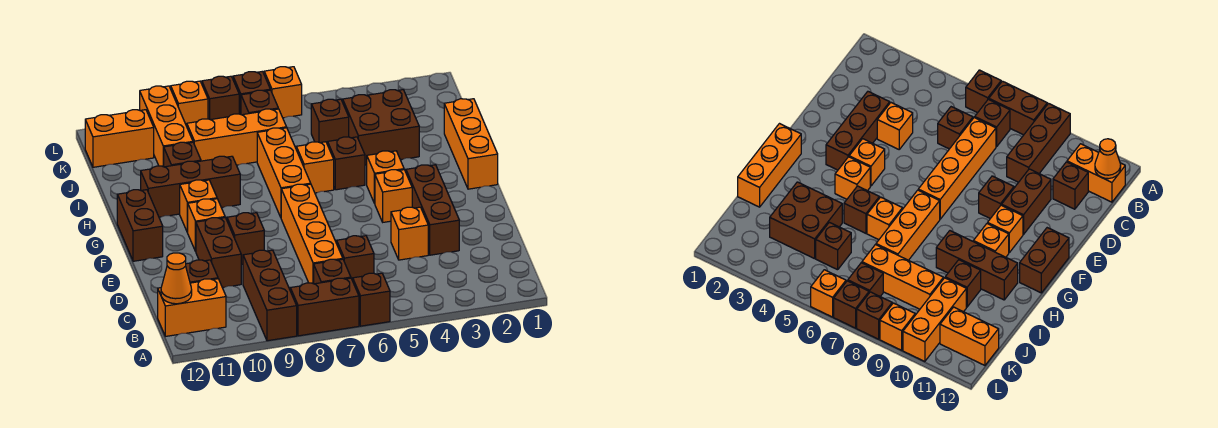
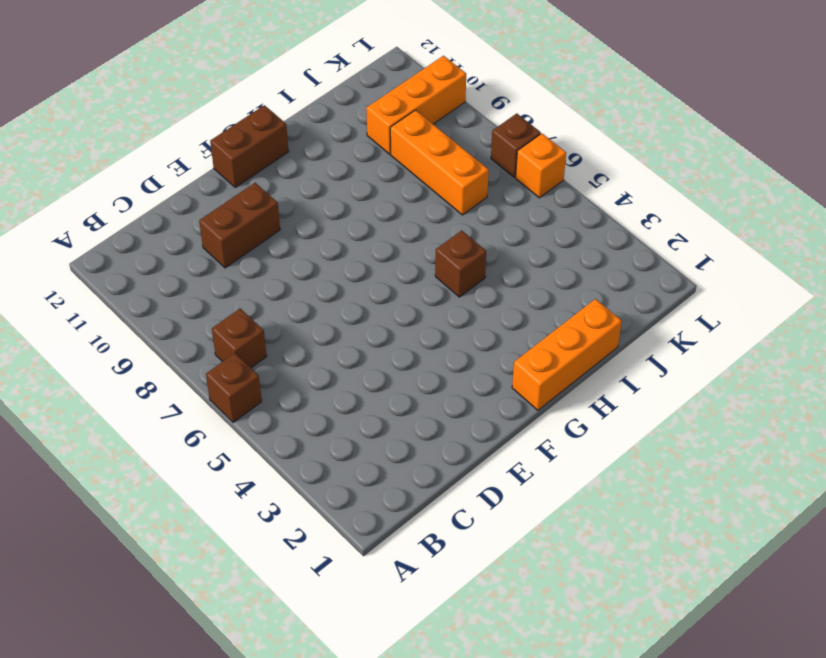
none -> brown brick A7:A8 level 1
none -> brown brick A9:C9 level 1
none -> orange brick B11:B12 level 1
none -> brown brick C6 level 1

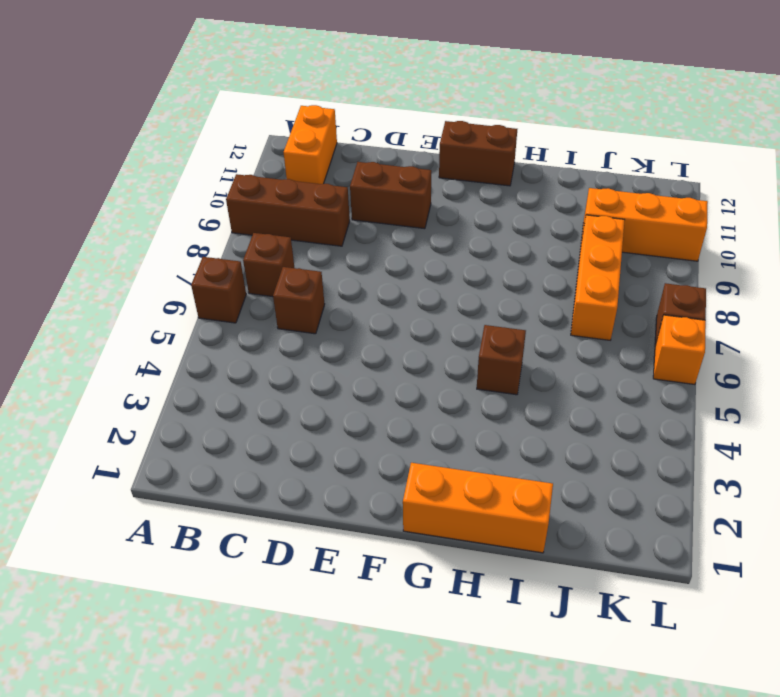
none -> brown brick A7:A8 level 1
none -> orange brick C7:F7 level 1
none -> brown brick C11 level 1
none -> brown brick D3:F3 level 1

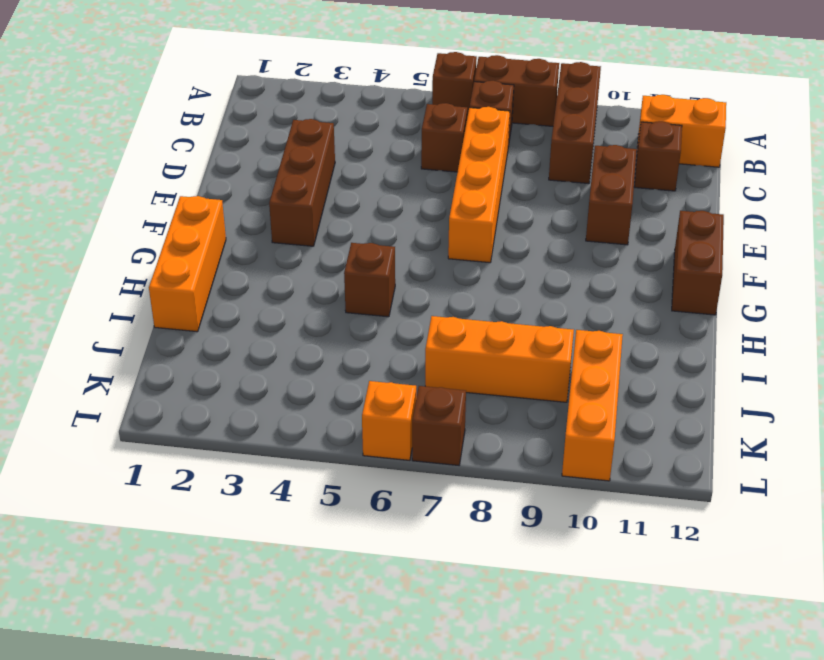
none -> orange brick D4 level 1
none -> brown brick E9 level 1
none -> orange brick F4 level 1
none -> orange brick F10 level 1

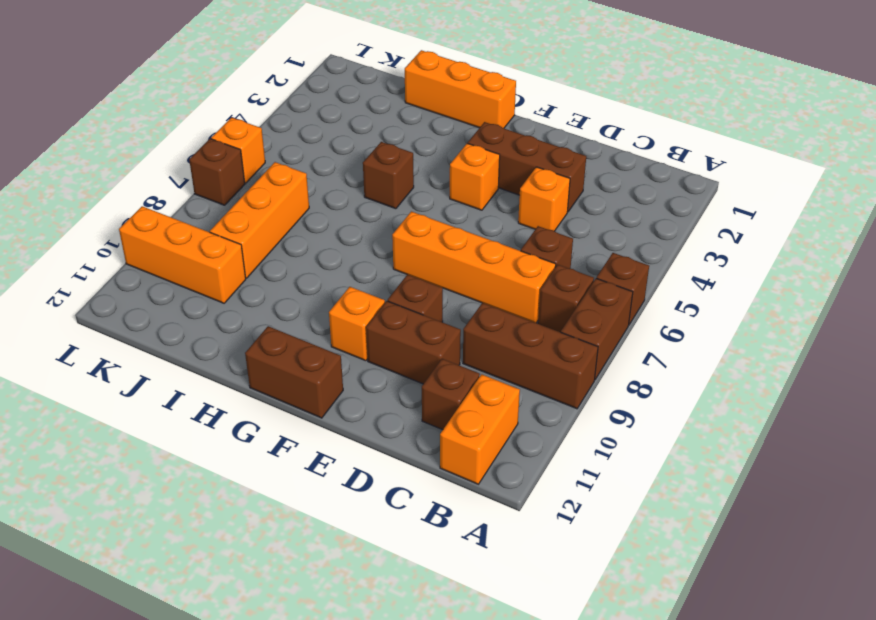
none -> orange brick G4 level 1
none -> orange brick G7:I7 level 1
none -> orange brick G10 level 1
none -> orange brick H6 level 1

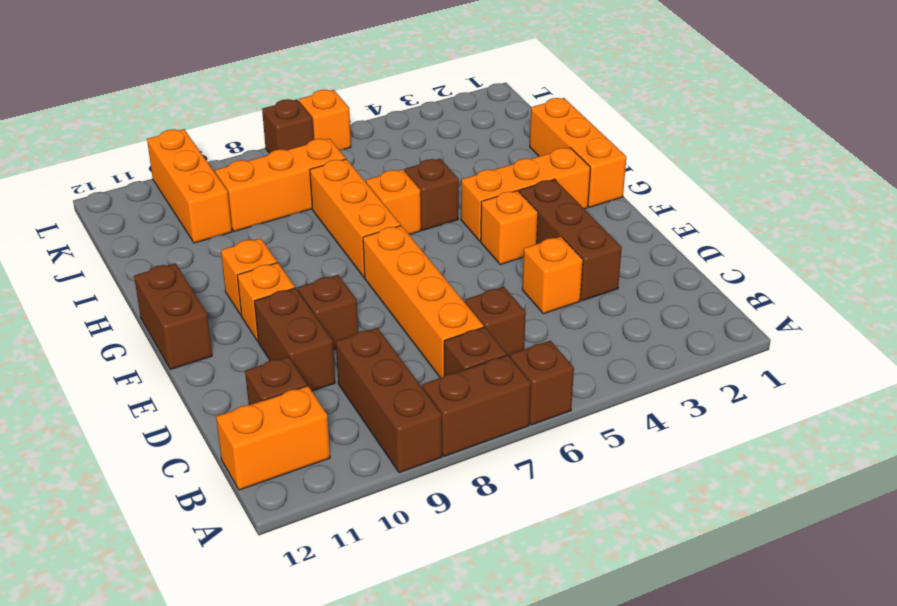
orange brick G2:G4 level 1 -> orange brick G4 level 1
none -> brown brick H9:H11 level 1
none -> brown brick I3:J4 level 1
none -> brown brick I10 level 1
none -> brown brick J5 level 1

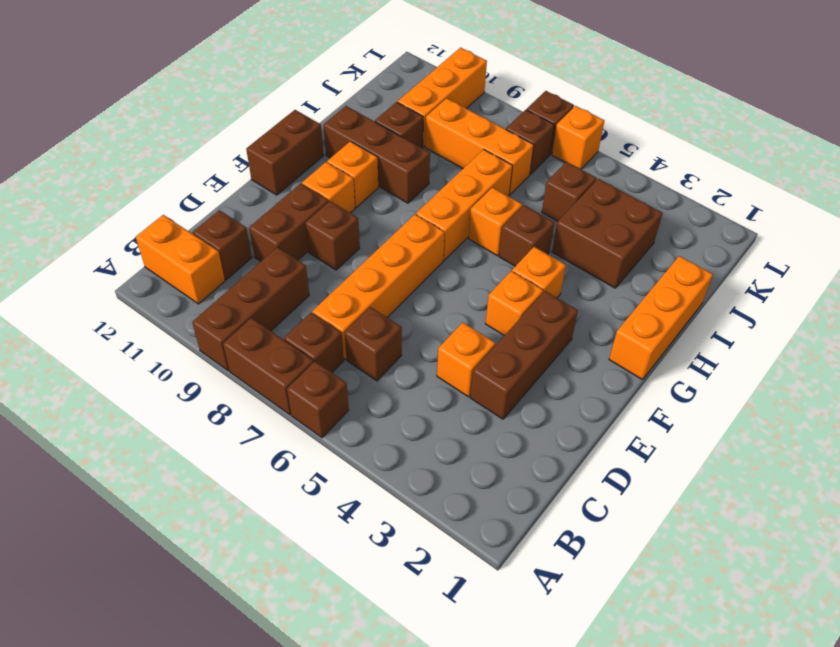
none -> orange brick K11:K12 level 1
none -> brown brick L8 level 1
none -> orange brick L9 level 1
none -> orange cone B12 level 2

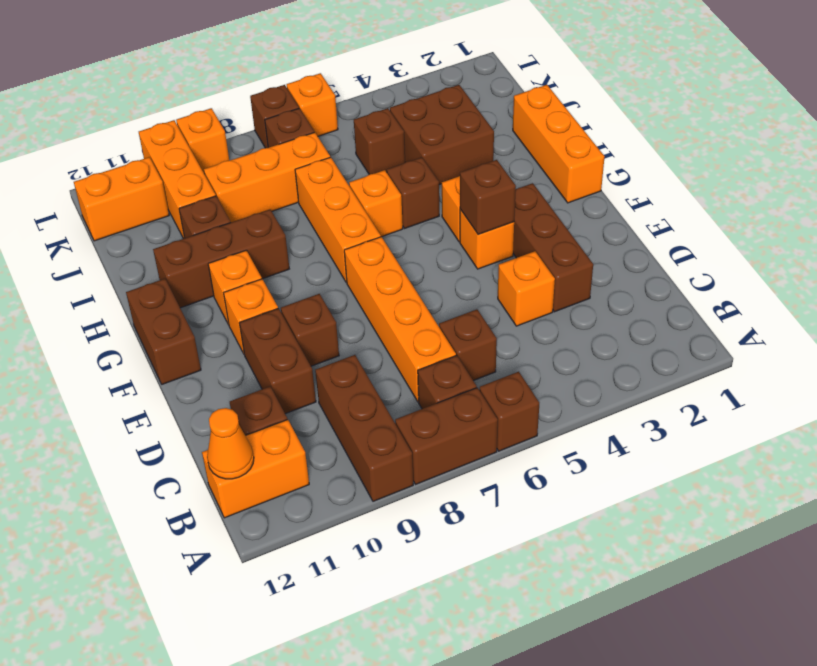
brown brick F4 level 2 -> brown brick L8 level 1

